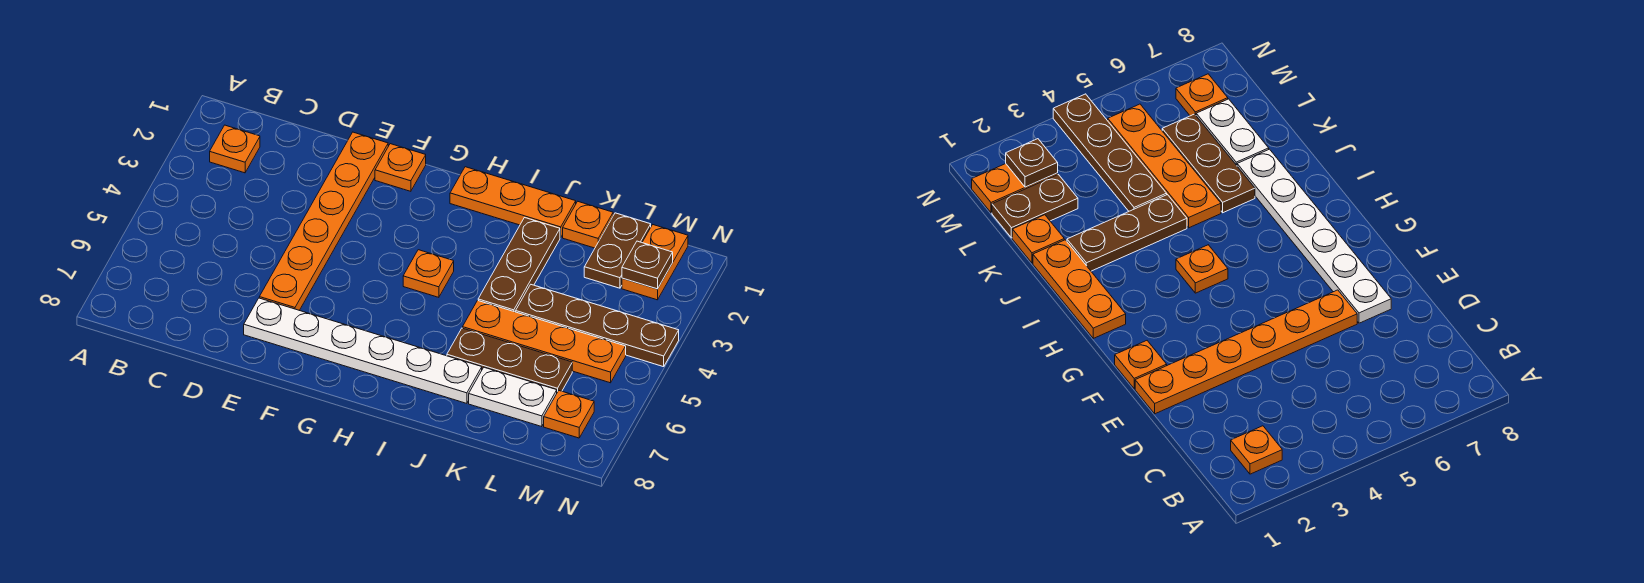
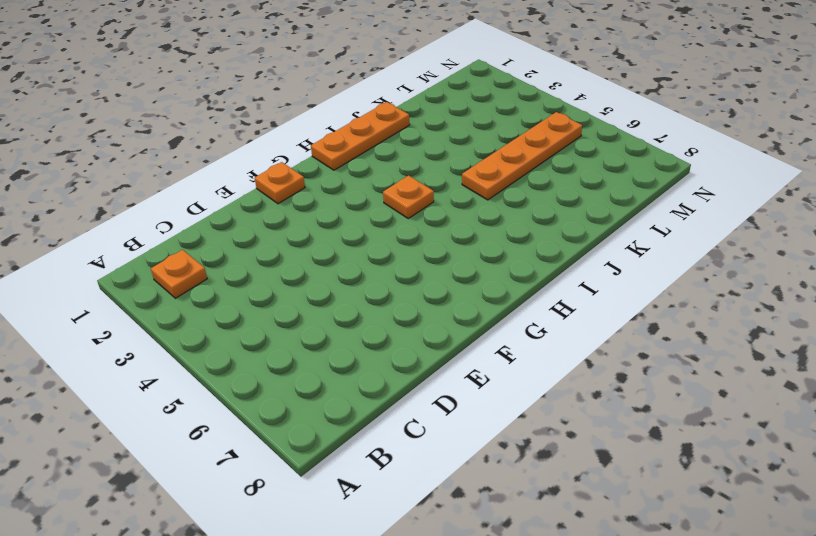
none -> orange plate E1:E6 level 1
none -> white plate E7:J7 level 1
none -> brown plate J2:J4 level 1

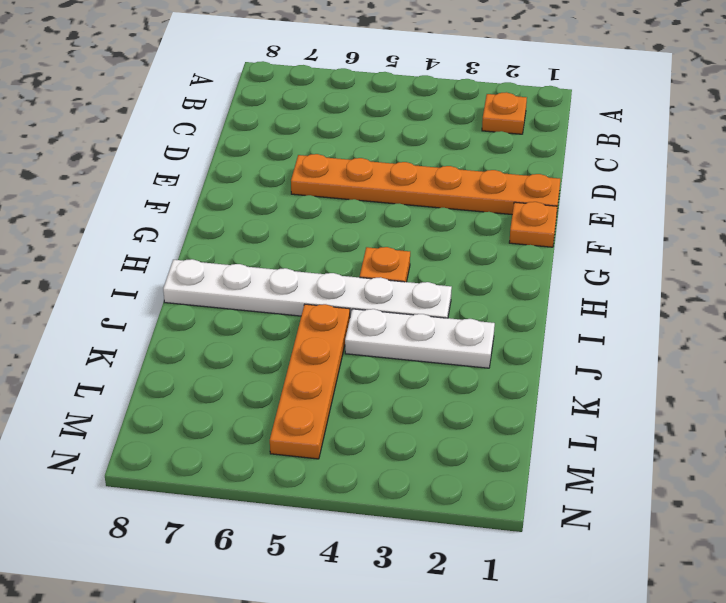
white plate I3:I8 level 1 -> white plate E7:J7 level 1
white plate J2:J4 level 1 -> brown plate J2:J4 level 1
none -> orange plate H1:J1 level 1
none -> brown plate J6:L6 level 1
none -> orange plate K1 level 1

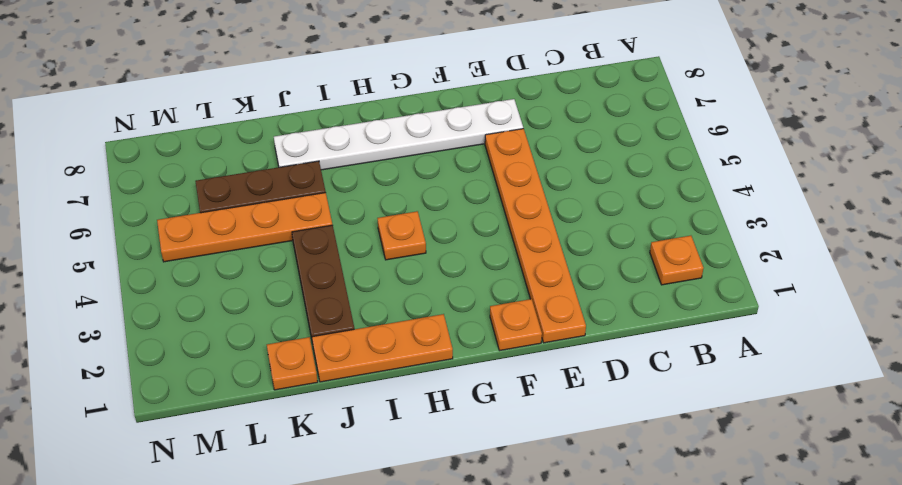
none -> brown plate K4:N4 level 1
none -> white plate K7:L7 level 1
none -> brown plate L1:L2 level 1

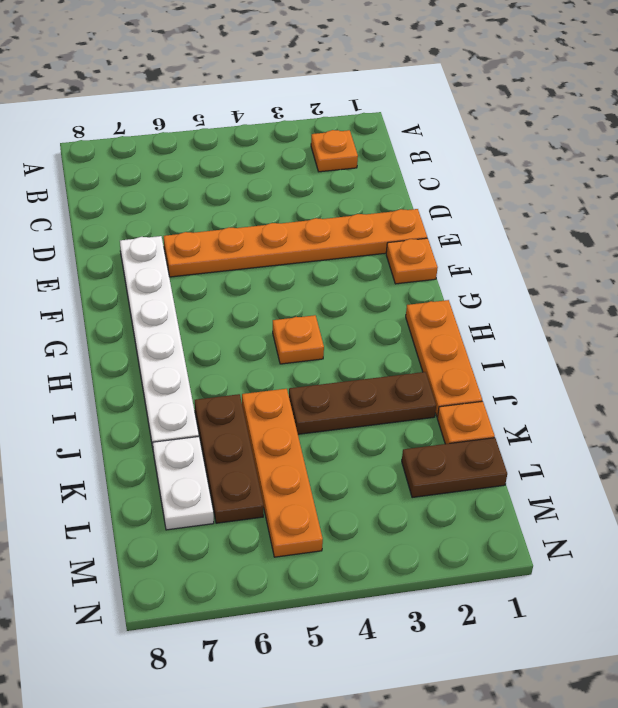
none -> brown plate K4:N4 level 1
none -> orange plate M1:M2 level 1
none -> orange plate M7 level 1

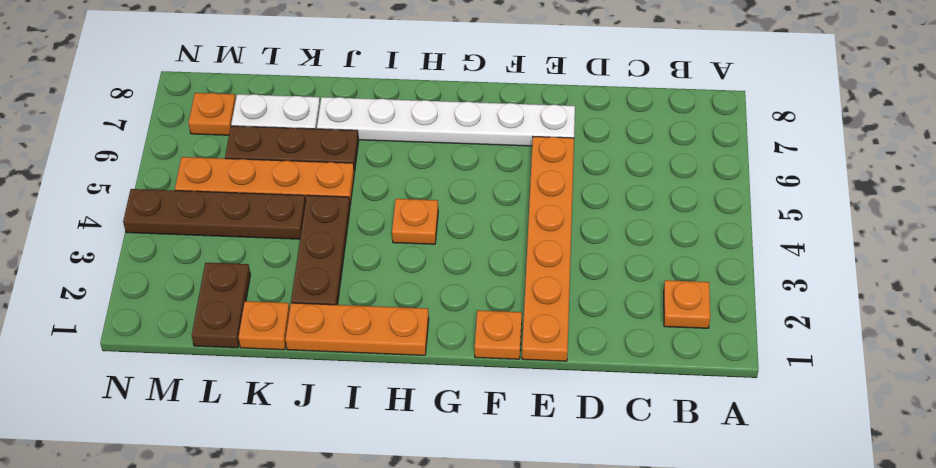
none -> orange plate M1:M2 level 1
none -> brown plate M2 level 2

